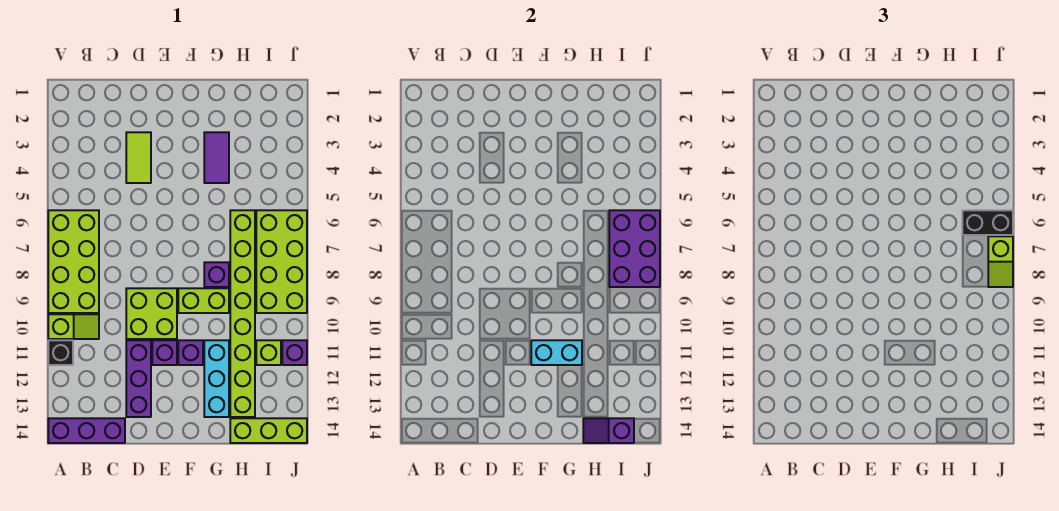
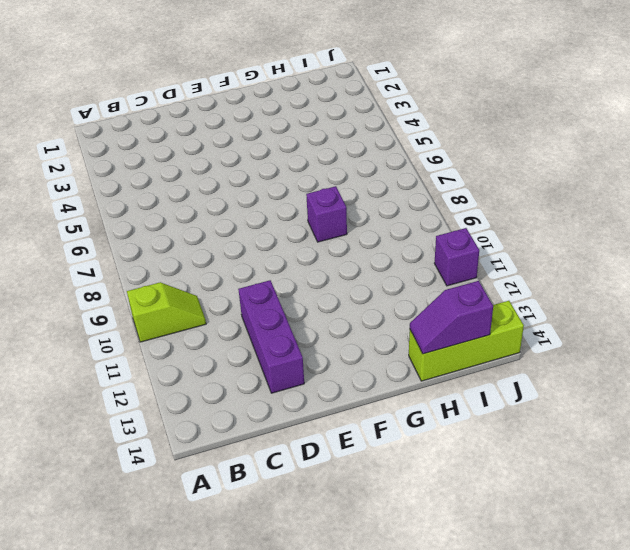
none -> lime brick A6:B9 level 1
none -> black brick A11 level 1
none -> purple brick A14:C14 level 1

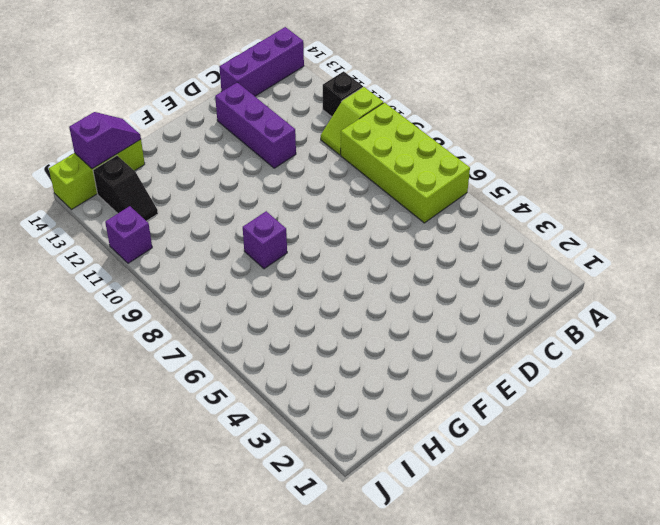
black slope I12:I13 level 1 top 13 -> none
none -> lime tile D3:D4 level 1
none -> lime brick D9:E10 level 1
none -> purple brick E11 level 1

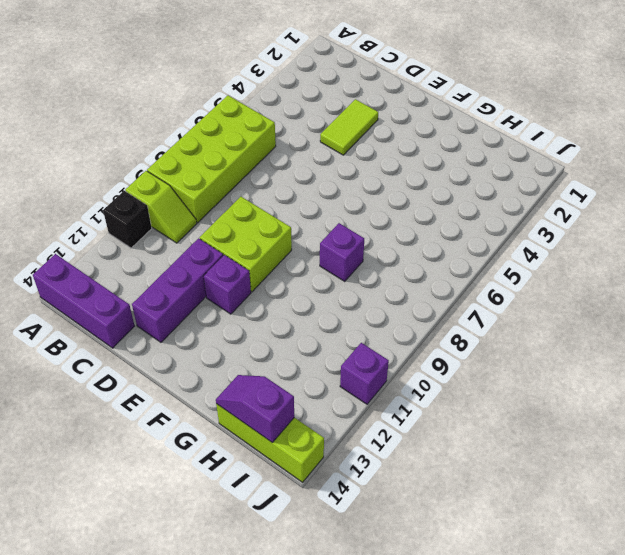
none -> lime brick F9:G9 level 1
none -> purple brick F11 level 1
none -> purple tile G3:G4 level 1

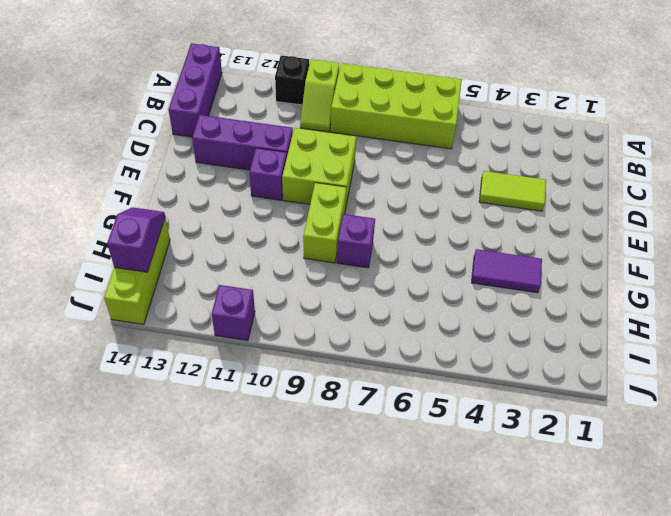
none -> purple brick F11 level 1
none -> cyan brick G11:G13 level 1
none -> lime brick H6:H13 level 1

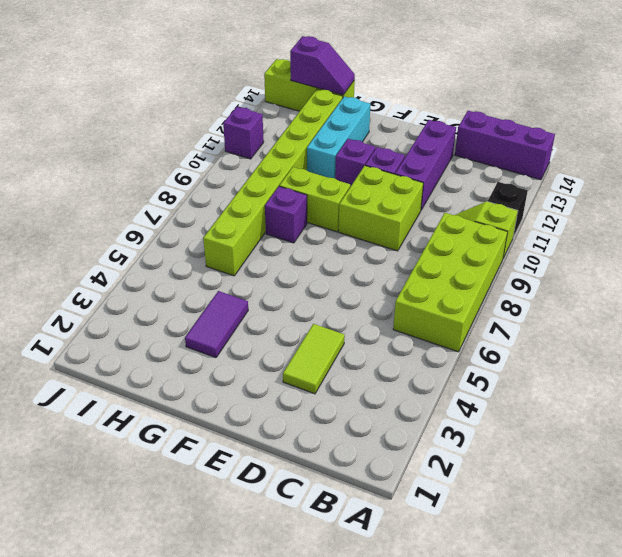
none -> lime brick I6:J9 level 1
none -> lime brick I11 level 1
none -> cyan brick F11:G11 level 2

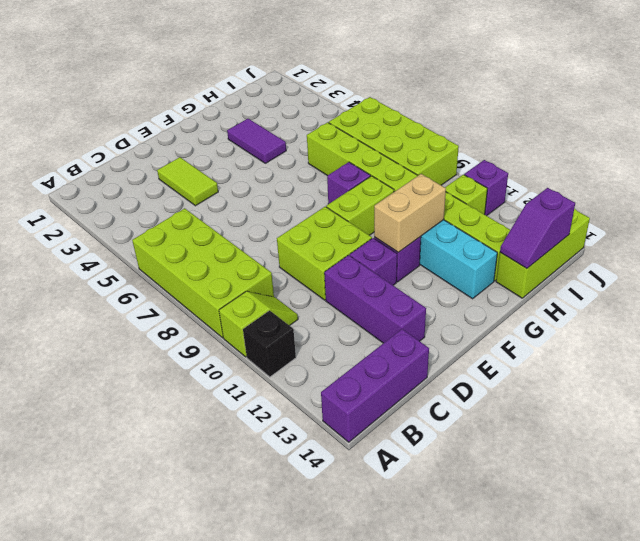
tan brick F11:G11 level 2 -> cyan brick F11:G11 level 2
none -> purple brick I6:J8 level 2
none -> black brick I6:J6 level 3
none -> lime slope J7:J8 level 3 top 7

